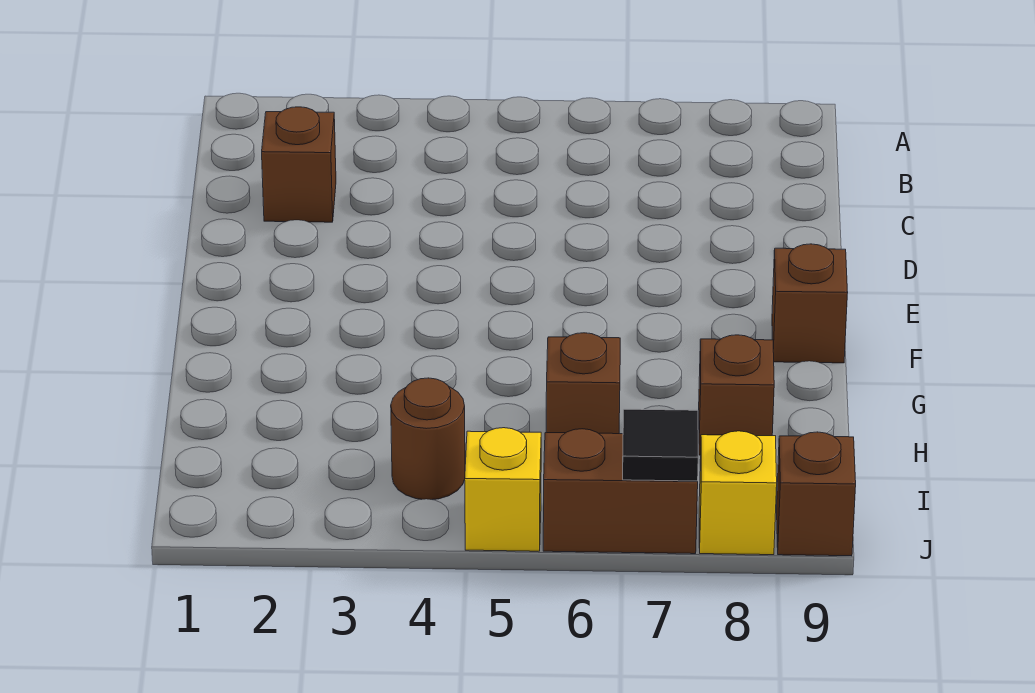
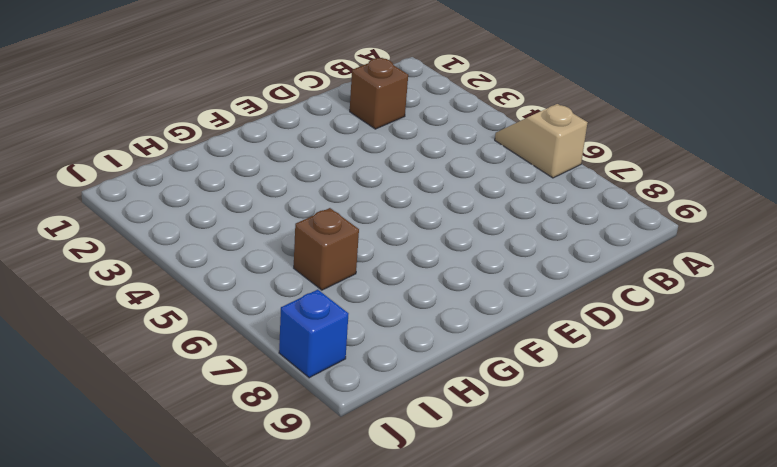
tan slope A5:A6 level 1 top 6 -> none
blue brick J8 level 1 -> yellow brick J8 level 1
none -> brown brick F9 level 1
none -> brown brick H8 level 1

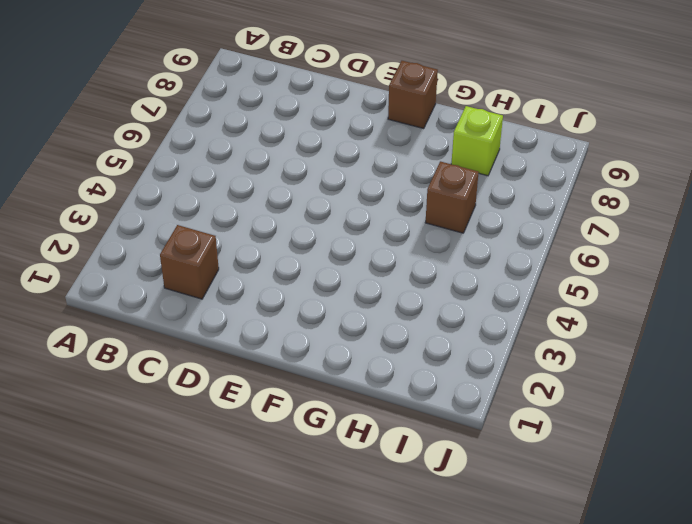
lime brick H8 level 1 -> brown brick H8 level 1
none -> brown round brick I4 level 1
none -> yellow brick J5 level 1

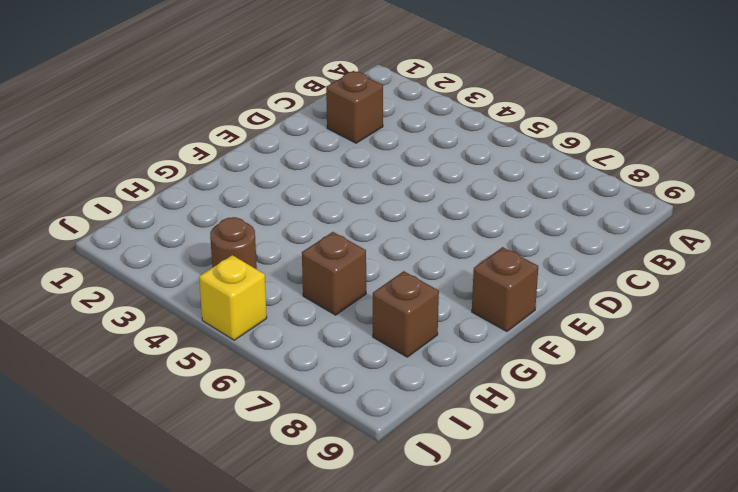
none -> brown brick J6:J7 level 1
none -> yellow brick J8 level 1

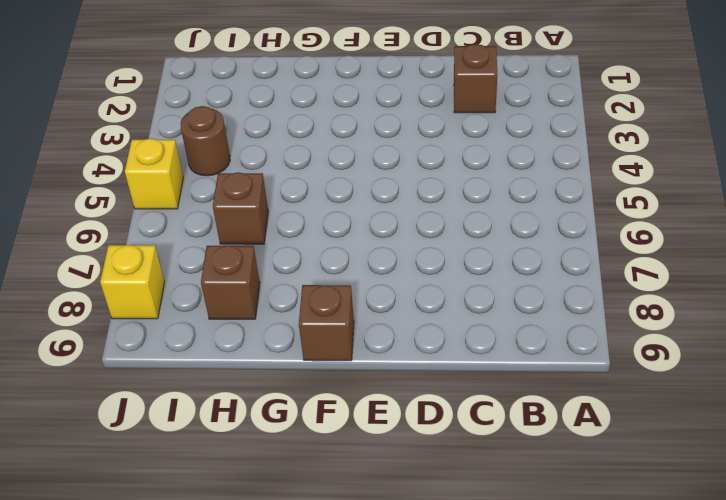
none -> brown brick J6:J7 level 1
none -> brown brick J9 level 1

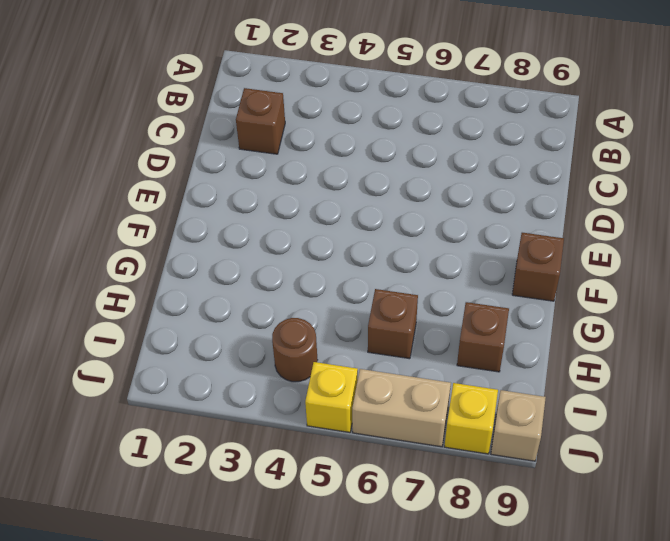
tan brick J6:J7 level 1 -> brown brick J6:J7 level 1
tan brick J9 level 1 -> brown brick J9 level 1
none -> black tile J7 level 2

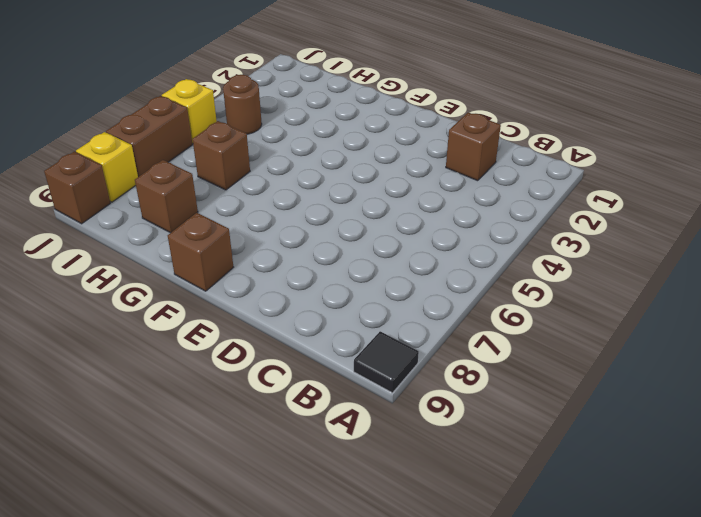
black tile A9 level 1 -> black tile J7 level 2

